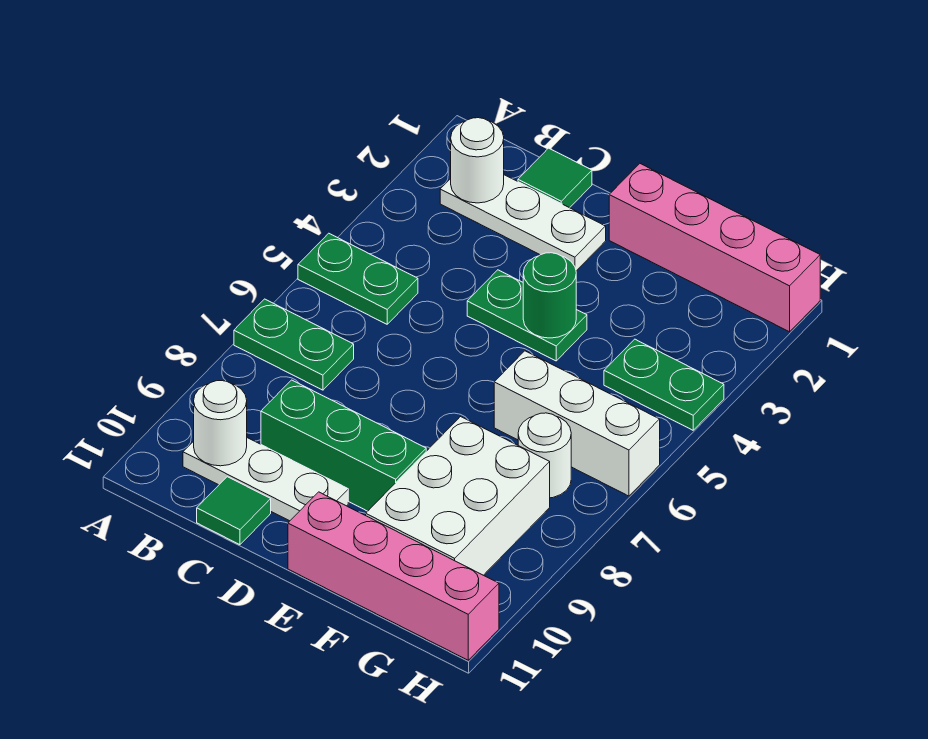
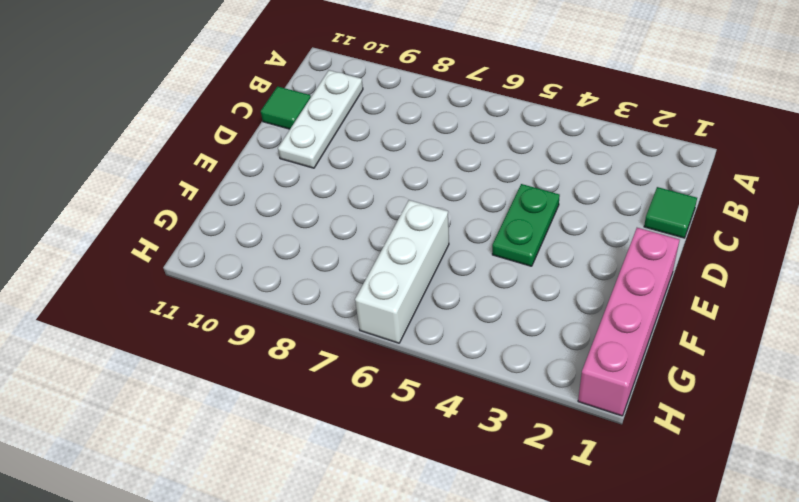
none -> green plate A5:B5 level 1
none -> green plate A7:B7 level 1
none -> white plate B2:D2 level 1

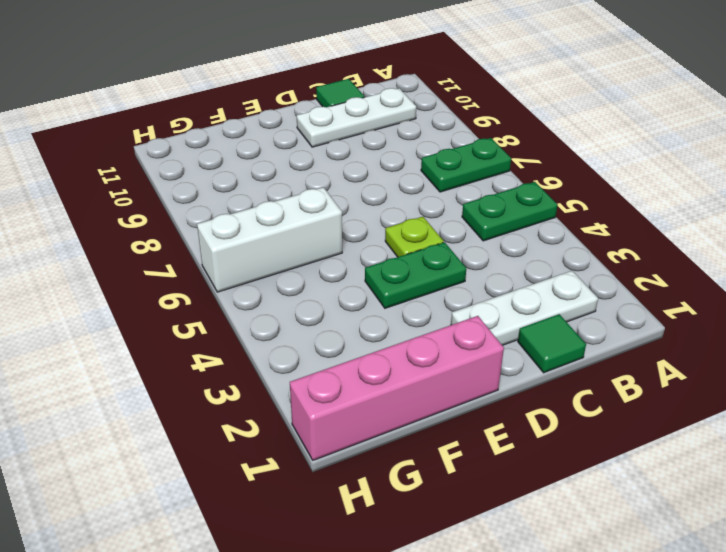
lime plate D5 level 1 -> none
none -> green brick C9:E9 level 1
none -> pink brick E11:H11 level 1
none -> white brick F8:G10 level 1

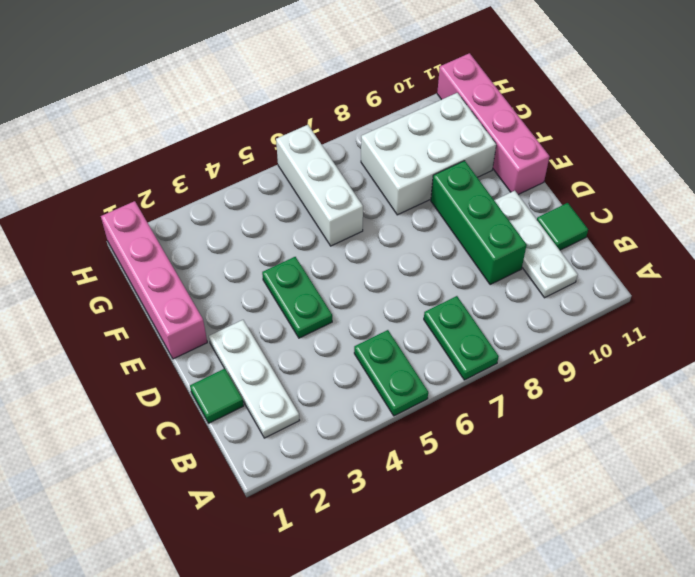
none -> green plate G4:H4 level 1
none -> white round brick G7 level 1
none -> white round brick B2 level 2

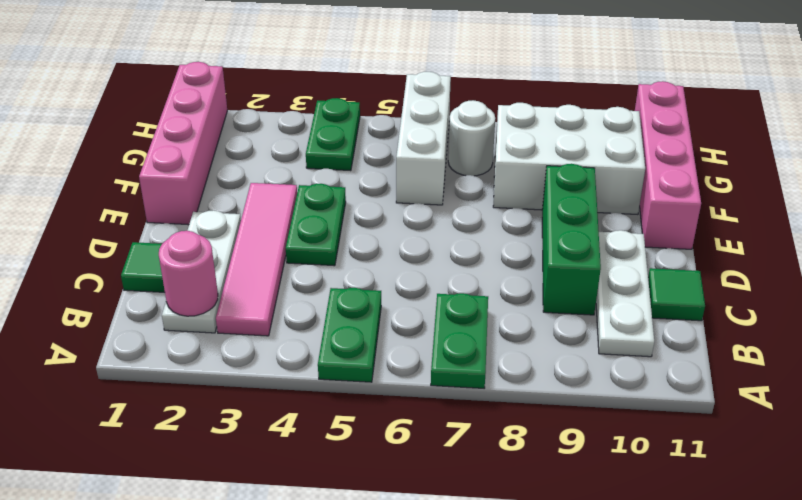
pink round brick B2 level 2 -> white round brick B2 level 2
pink tile B3:E3 level 1 -> none
none -> white round brick B10 level 2
none -> green round brick E4 level 2

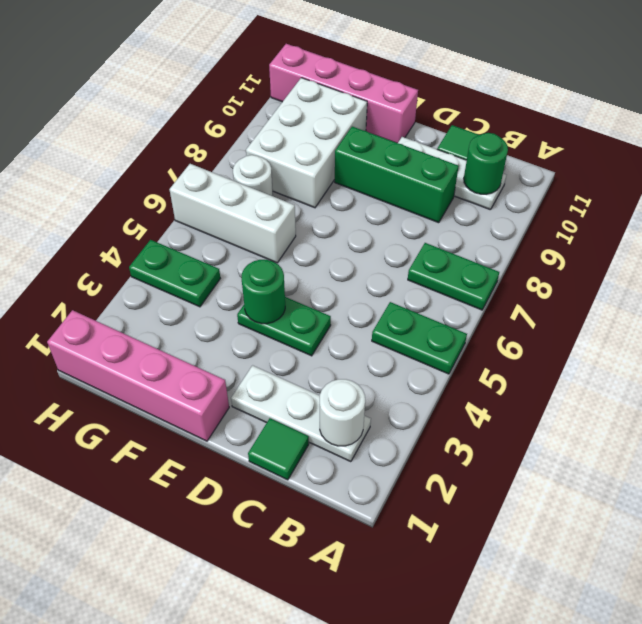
green round brick B10 level 2 -> white round brick B10 level 2

